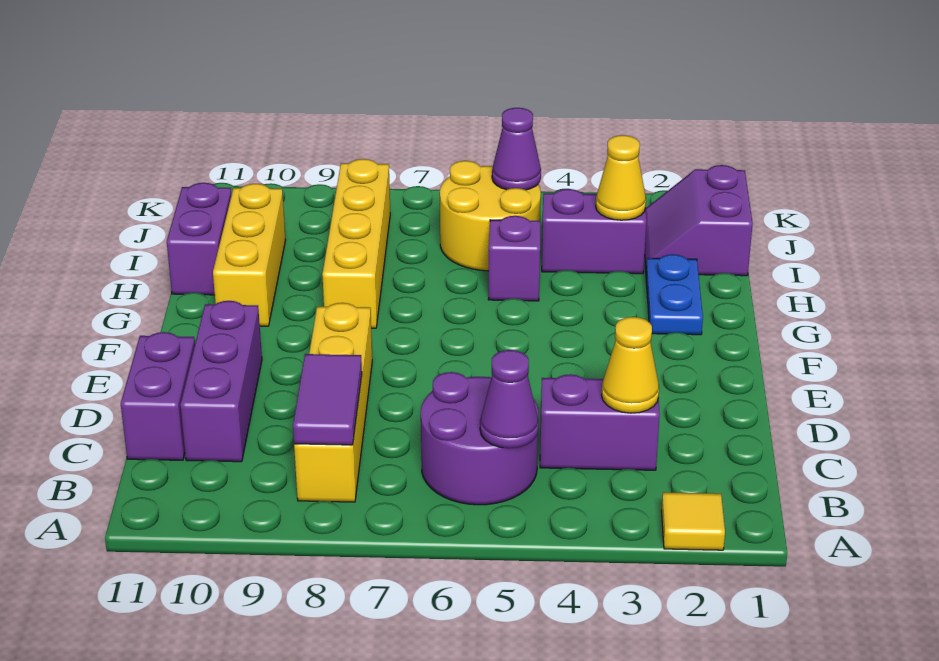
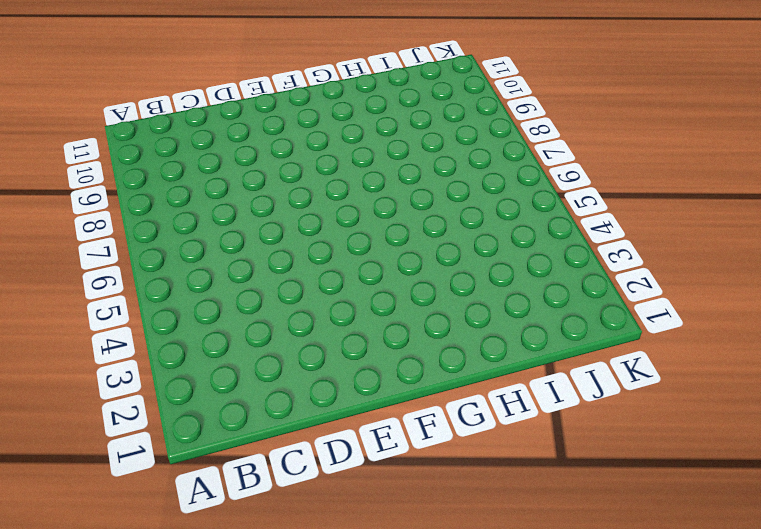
none -> yellow tile A2 level 1
none -> purple round brick B5:C6 level 1
none -> yellow brick B8:E8 level 1

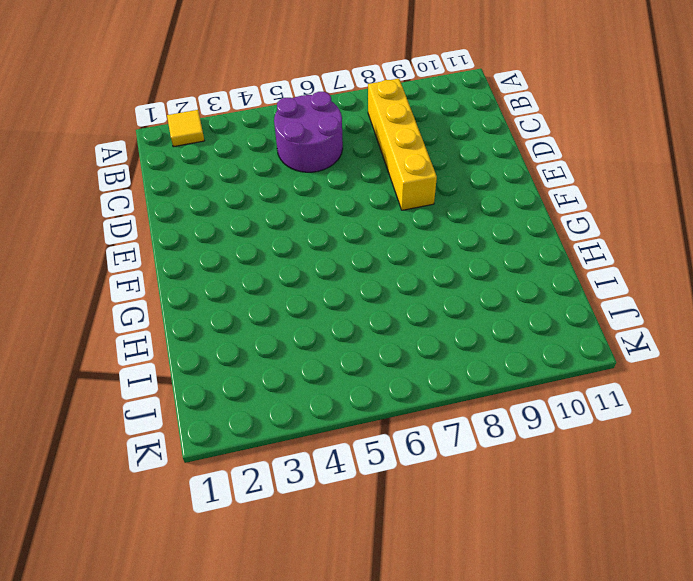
none -> purple brick C3:C4 level 1
none -> purple brick C10:E10 level 1
none -> purple brick C11:D11 level 1

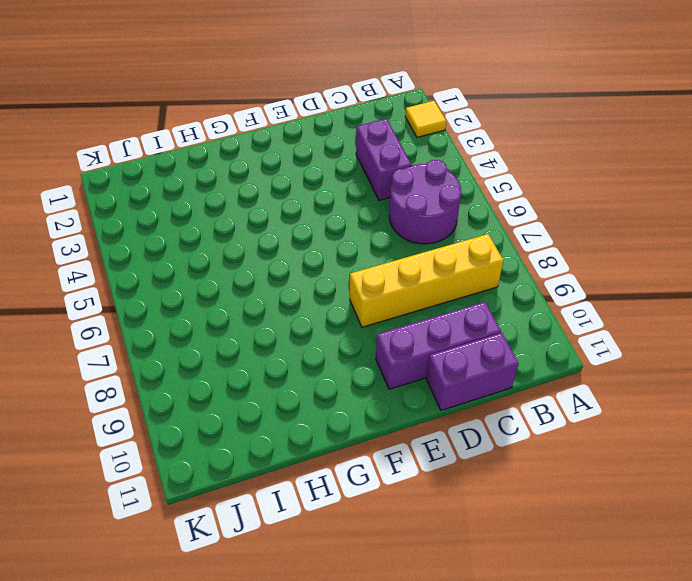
none -> blue plate G2:H2 level 1
none -> yellow brick G8:J8 level 1
none -> yellow brick G10:I10 level 1

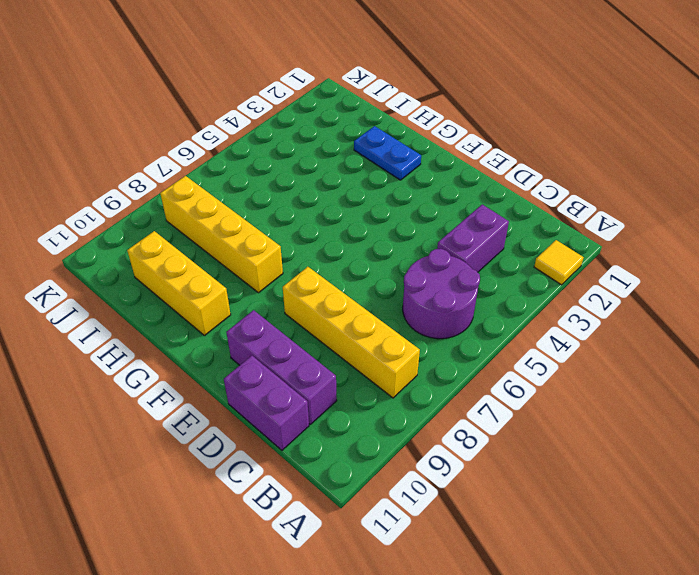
none -> purple brick H5 level 1
none -> purple brick H11:I11 level 1
none -> purple slope I1:J2 level 1 top 1

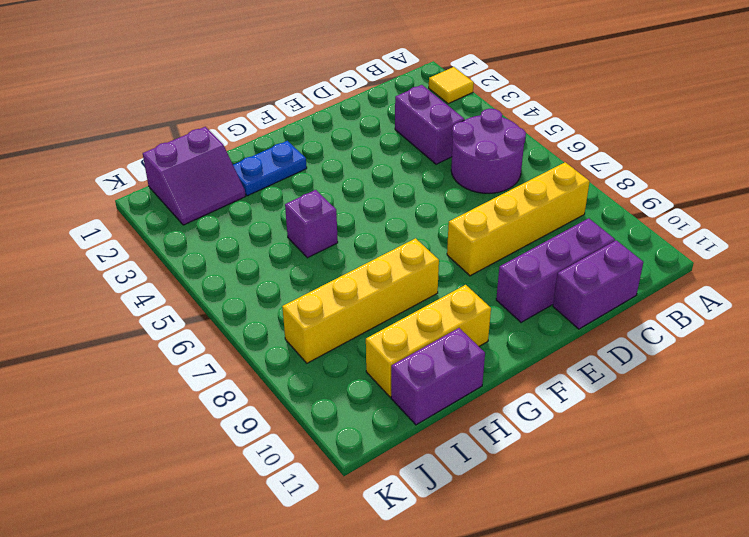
none -> purple brick I3:I4 level 1
none -> yellow round brick I5:J6 level 1
none -> purple cone B5 level 2

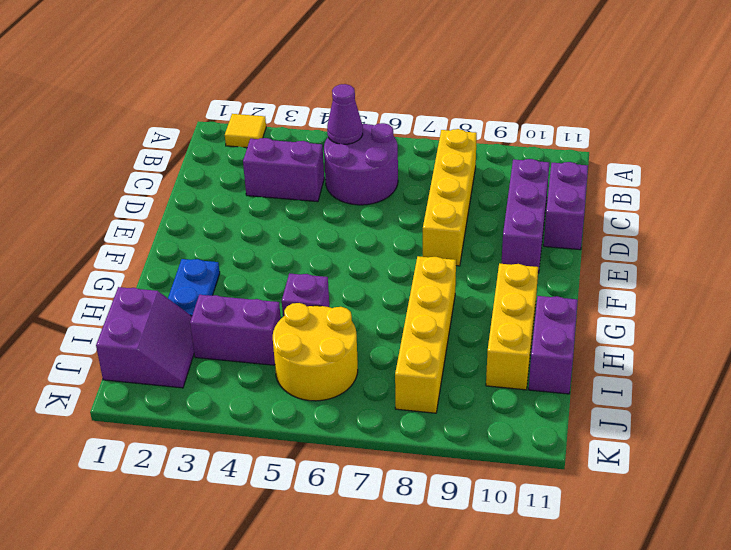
none -> purple tile B8:C8 level 2
none -> yellow cone C3 level 2
none -> yellow cone I3 level 2

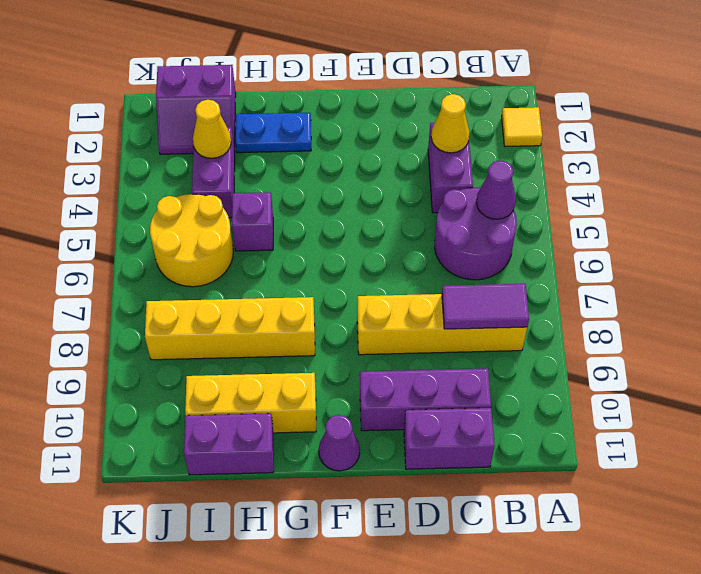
purple cone F11 level 1 -> purple cone J5 level 2

